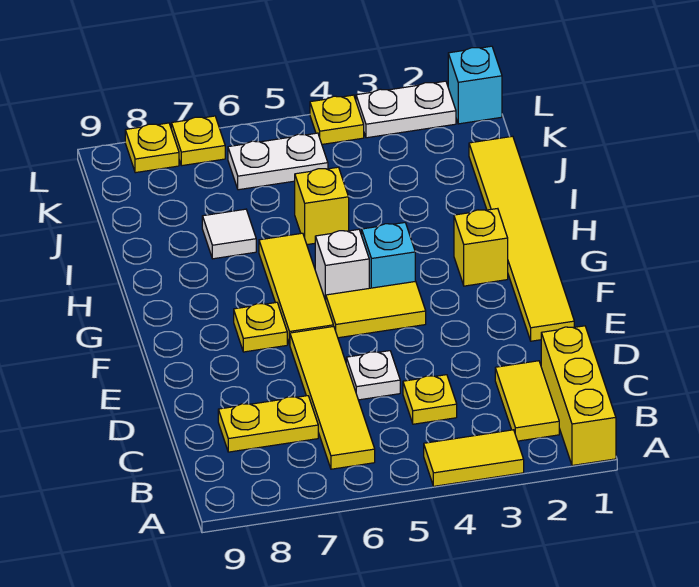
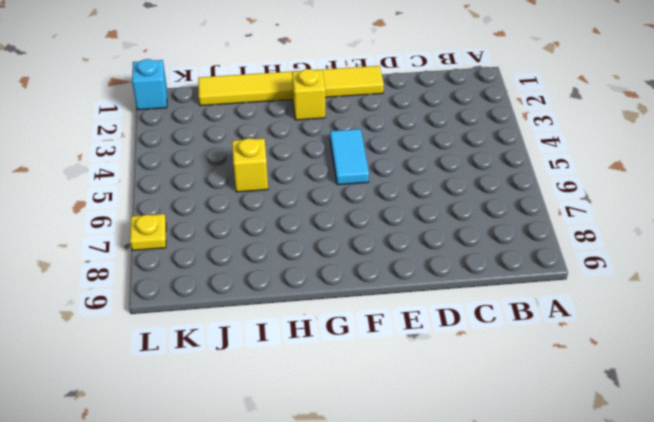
cyan tile F4:F5 level 1 -> yellow tile F4:F5 level 1
none -> yellow brick A1:C1 level 1
none -> yellow tile A3:A4 level 1
none -> yellow tile B2:C2 level 1

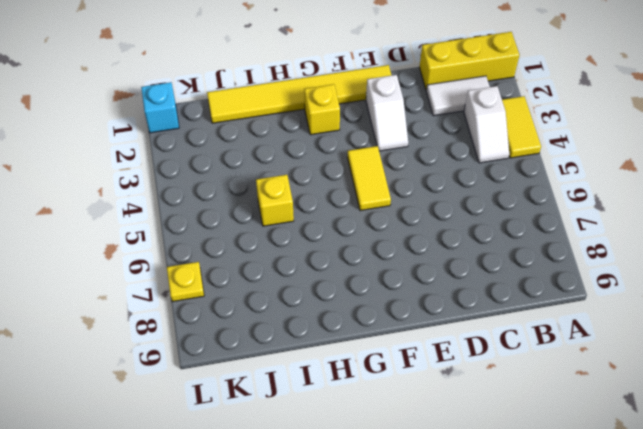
white tile B2:C2 level 1 -> yellow tile B2:C2 level 1
white slope B3:B4 level 1 top 3 -> none
white slope E2:E3 level 1 top 2 -> none
none -> yellow tile B6:E6 level 1
none -> yellow plate C4 level 1
none -> yellow plate C7:C8 level 1

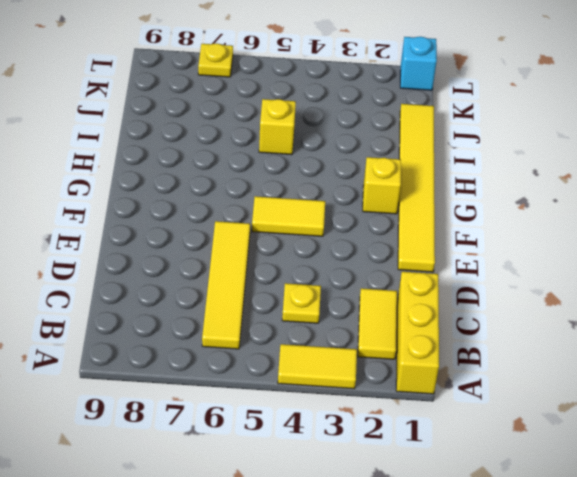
none -> yellow plate C7:C8 level 1
none -> white plate D5 level 1
none -> yellow tile F6:H6 level 1

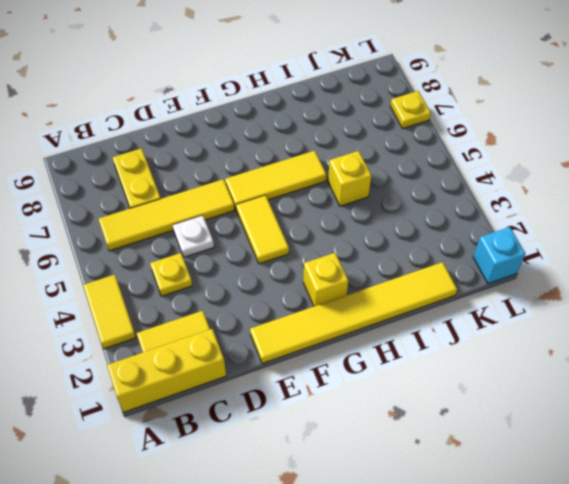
none -> yellow plate F7 level 1
none -> cyan brick G4 level 1
none -> white brick G5 level 1

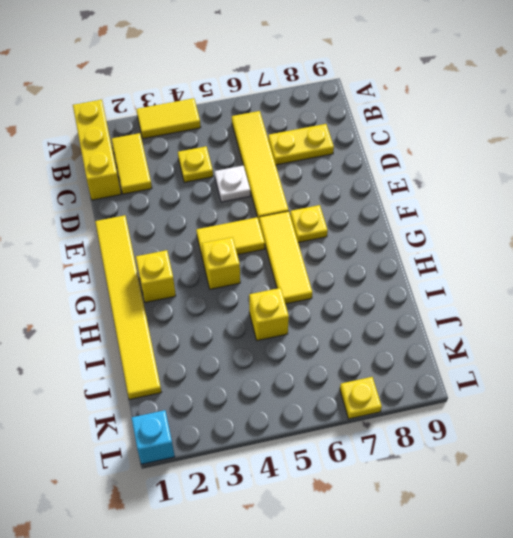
yellow brick G4 level 1 -> cyan brick G4 level 1
none -> white brick G5 level 1
none -> white tile I7 level 1
none -> white plate K5:K6 level 1

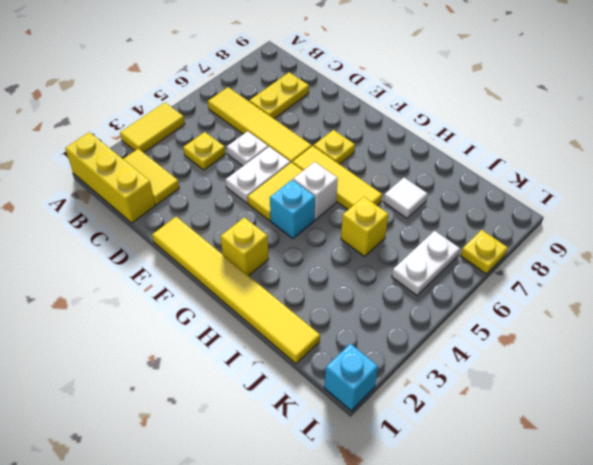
white plate E4:E5 level 1 -> white plate L2:L3 level 1
none -> yellow plate L4 level 1
none -> yellow plate L8 level 1

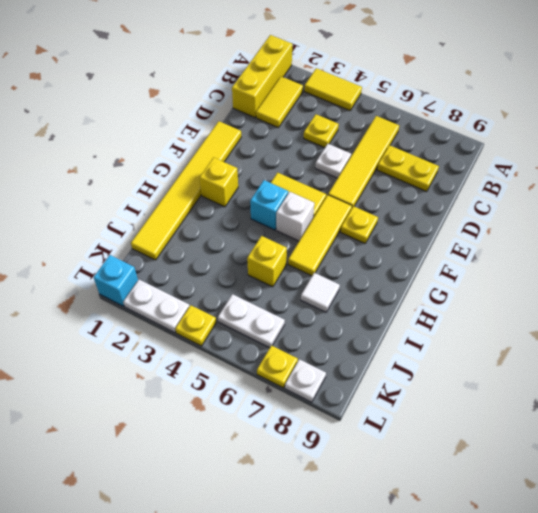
white plate L8 level 1 -> yellow plate L8 level 1

